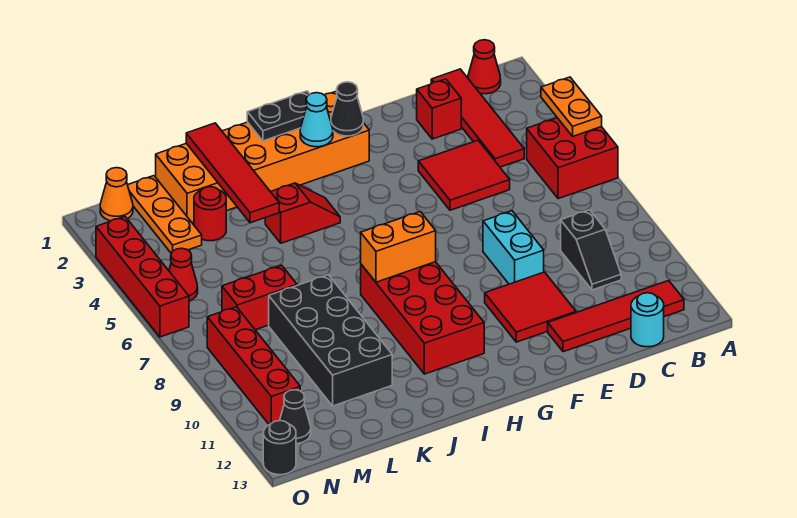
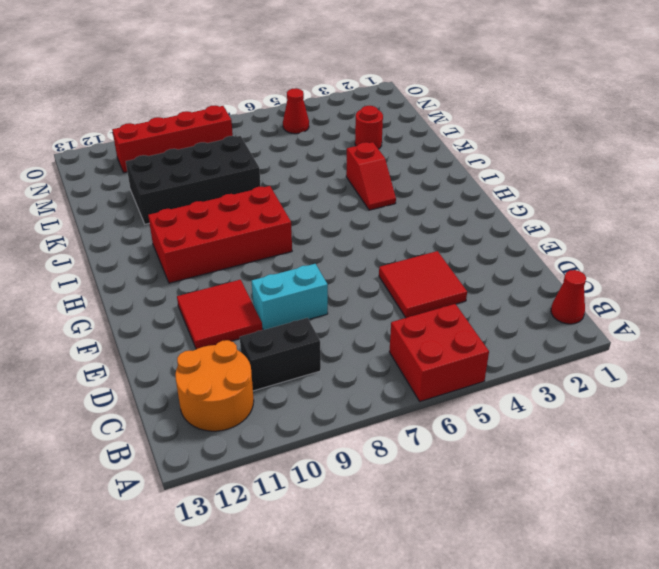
orange round brick B11:C12 level 1 -> red tile B12:E12 level 1
black brick C9:C10 level 1 -> black slope C9:C10 level 1 top 9
none -> red tile C1:C4 level 1
none -> cyan round brick C13 level 1
none -> red brick D2 level 1

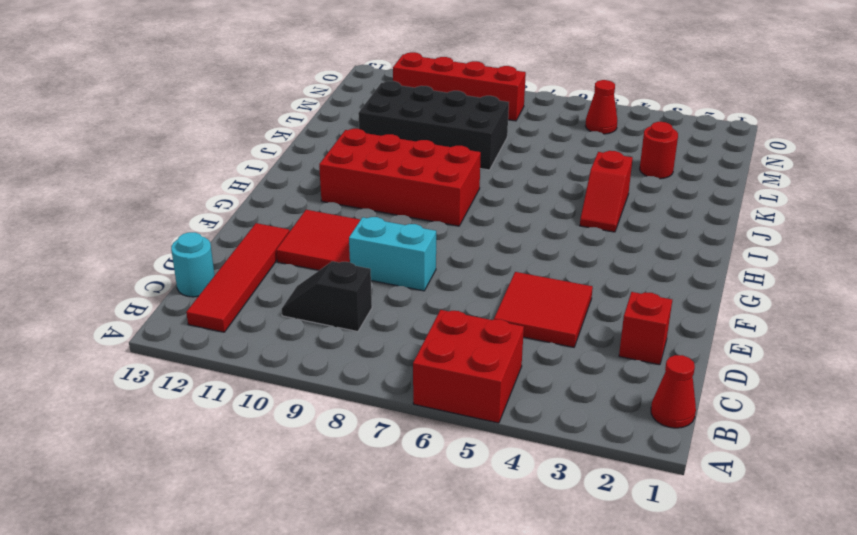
none -> red tile C1:C4 level 1
none -> orange brick G1:L2 level 1
none -> red brick L7:M7 level 1

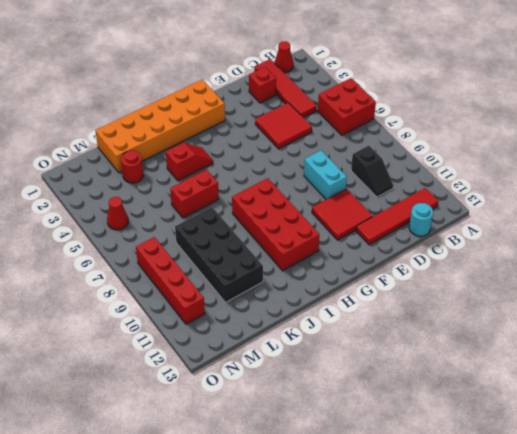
red brick J6:K6 level 1 -> red brick L7:M7 level 1
none -> orange plate M1:M3 level 1
none -> orange cone N1 level 1
none -> black cone N12 level 1

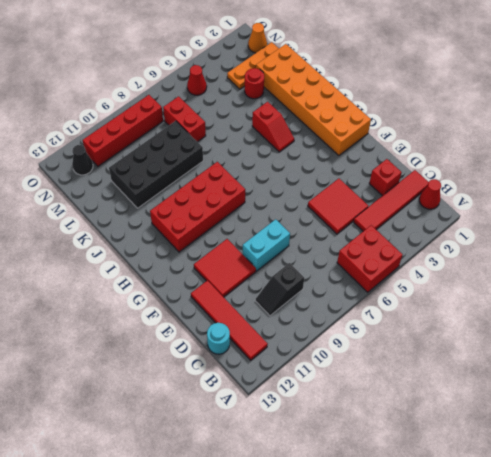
none -> red brick O3:O6 level 1
none -> black round brick O13 level 1
none -> orange plate A4:A5 level 2

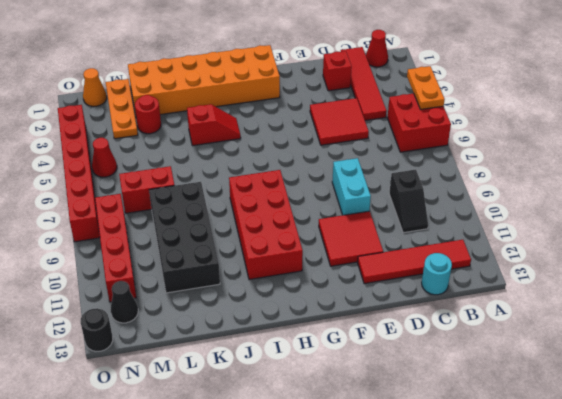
red brick O3:O8 level 1 -> red brick O3:O6 level 1
none -> black cone G2 level 2
none -> black plate H1:I1 level 2
none -> cyan cone H2 level 2

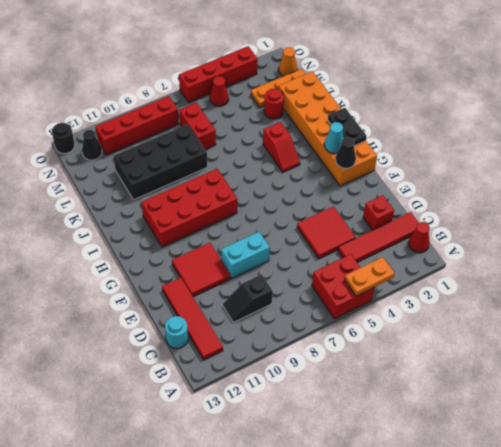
none -> orange brick H8:I8 level 2
none -> red tile K1:K4 level 2

